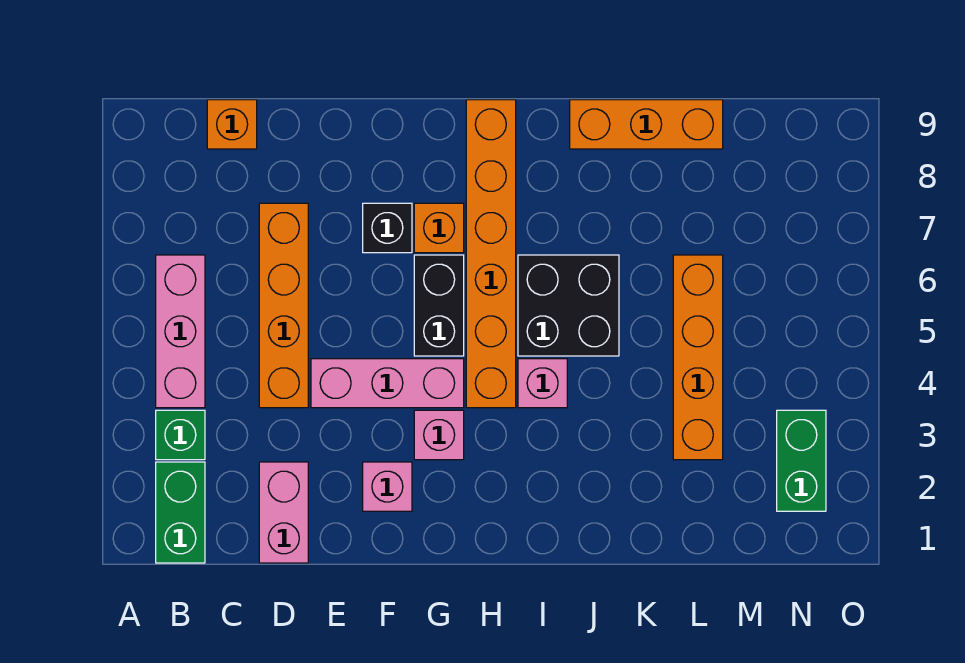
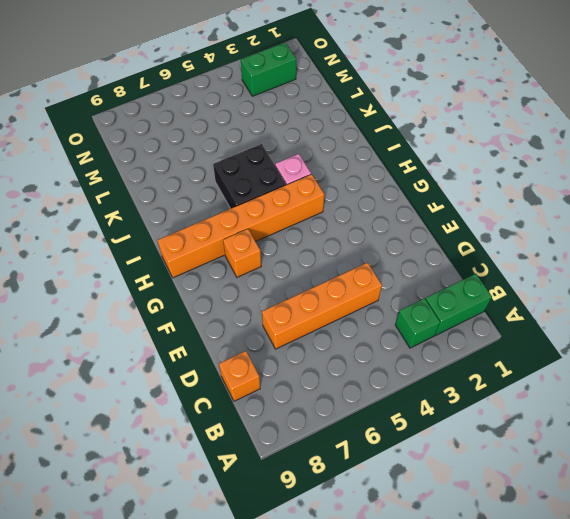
none -> pink brick B4:B6 level 1
none -> pink brick D1:D2 level 1
none -> pink brick E4:G4 level 1

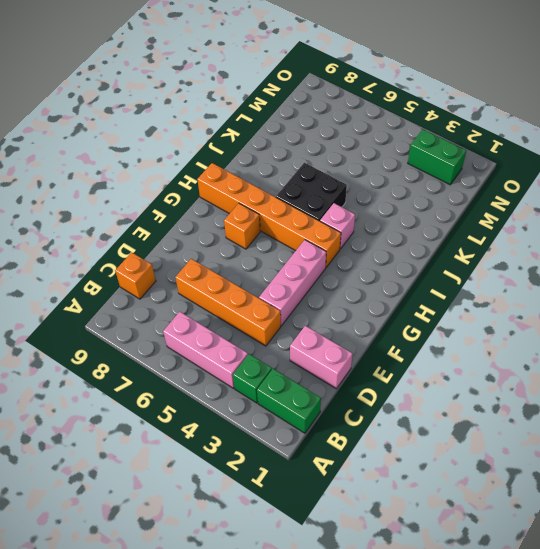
none -> pink brick F2 level 1
none -> black brick F7 level 1
none -> pink brick G3 level 1

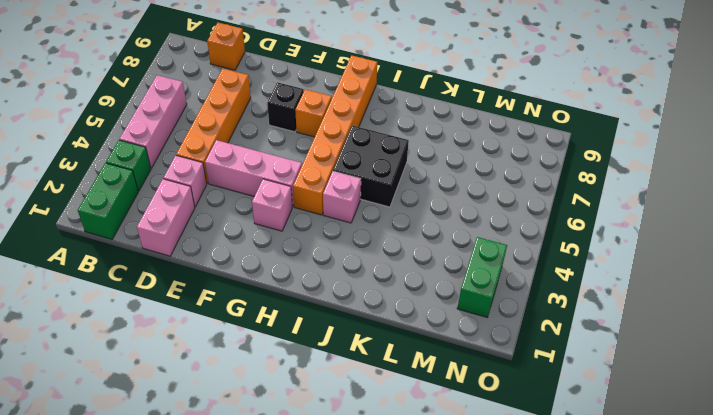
pink brick D3 level 1 -> pink brick F2 level 1
none -> black brick G5:G6 level 1
none -> orange brick J9:L9 level 1
none -> orange brick L3:L6 level 1

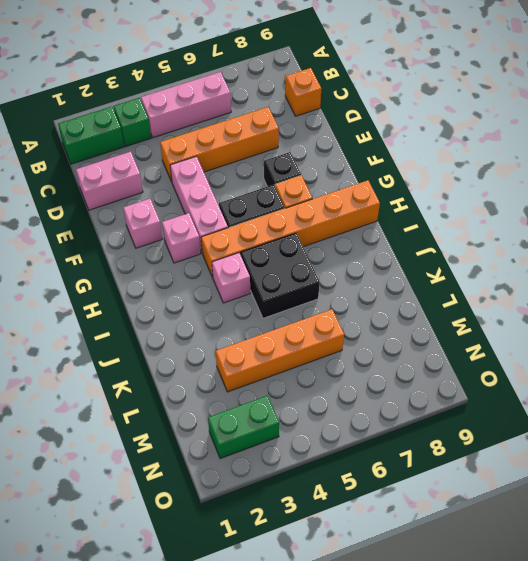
none -> orange brick J9:L9 level 1

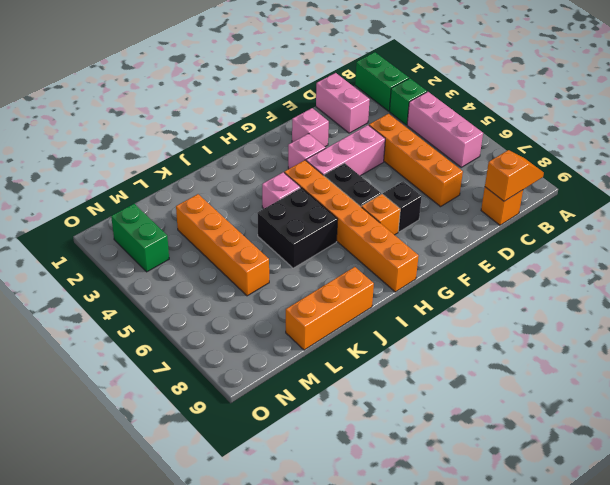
orange slope B9:C9 level 2 top C -> none

